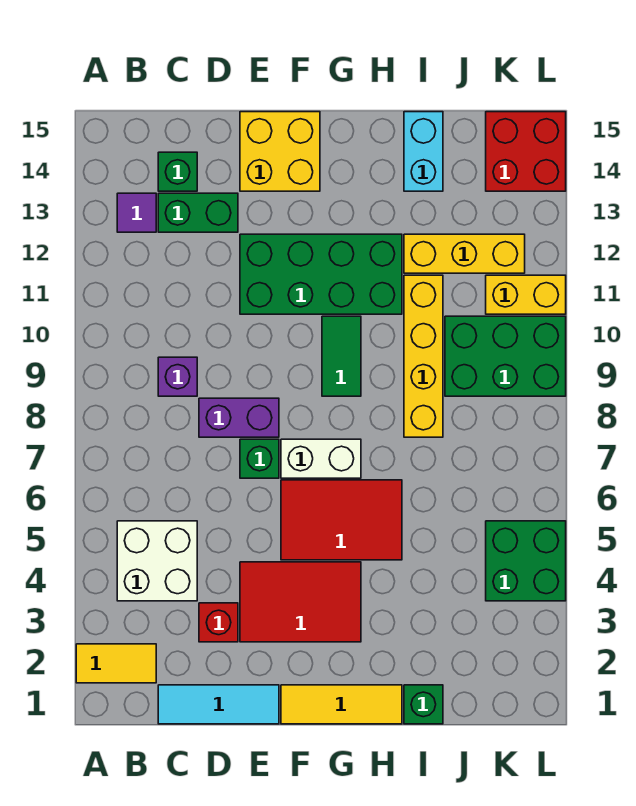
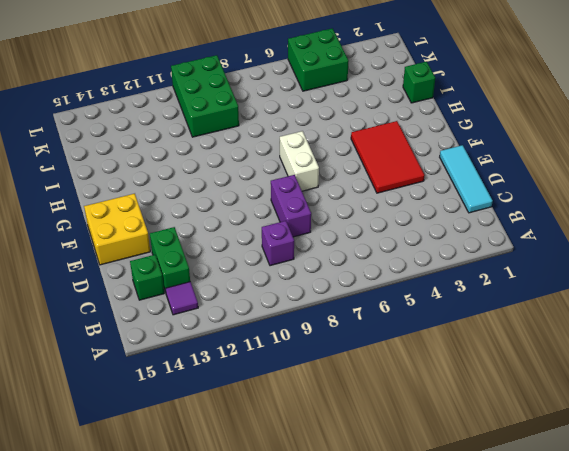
none -> yellow tile A2:B2 level 1
none -> white brick B4:C5 level 1
none -> red brick D3 level 1

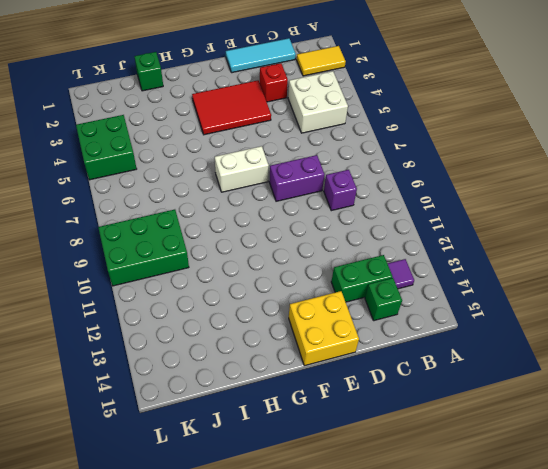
none -> green brick E7 level 1
none -> green brick E11:H12 level 1
none -> yellow tile F1:H1 level 1

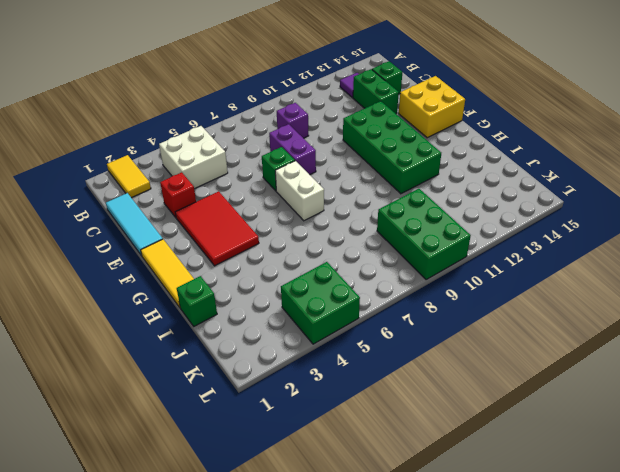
none -> red tile F5:H6 level 1
none -> green tile G9:G10 level 1
none -> yellow brick I8:I11 level 1

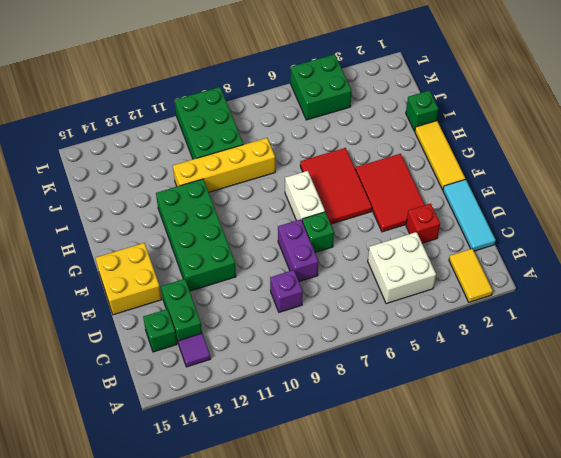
none -> green tile G9:G10 level 1
none -> yellow brick I12:K12 level 1
none -> cyan brick I14:I15 level 1

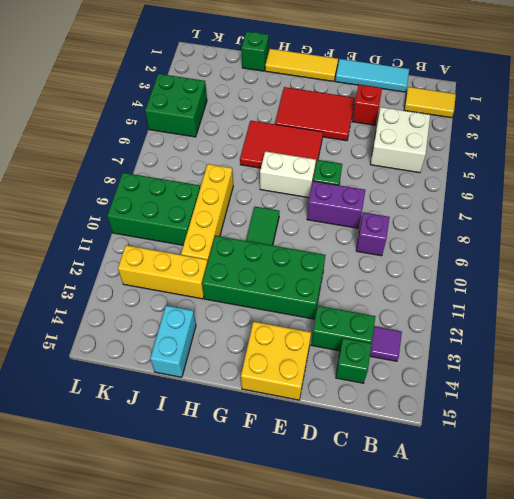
none -> yellow brick K11:L11 level 1
none -> red brick K14:L15 level 1

